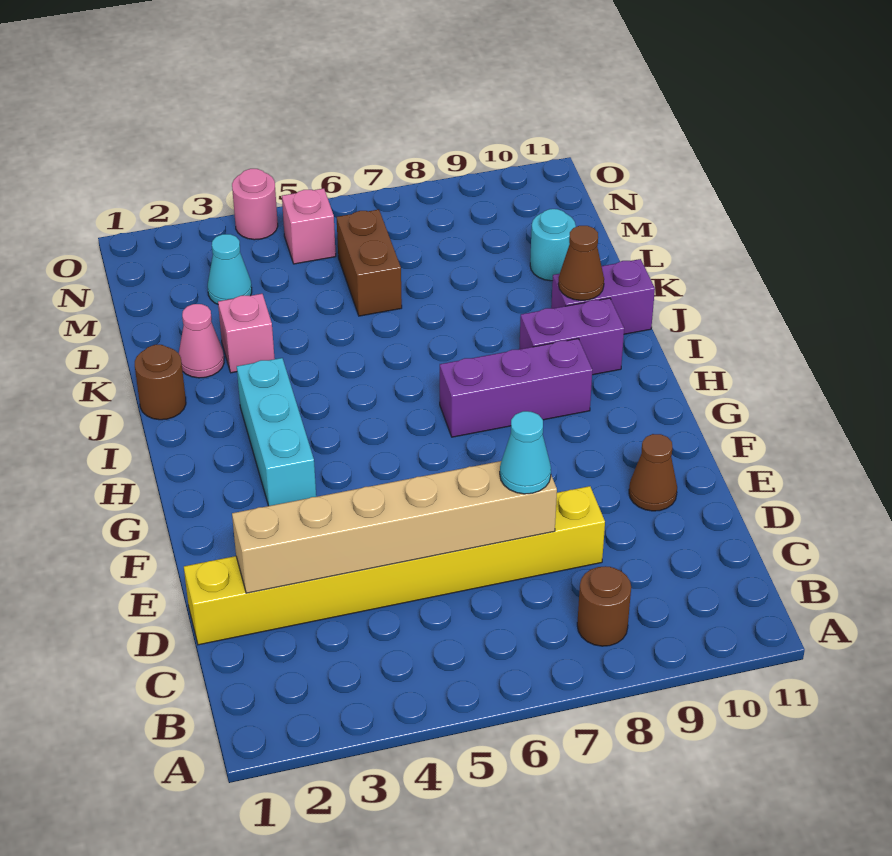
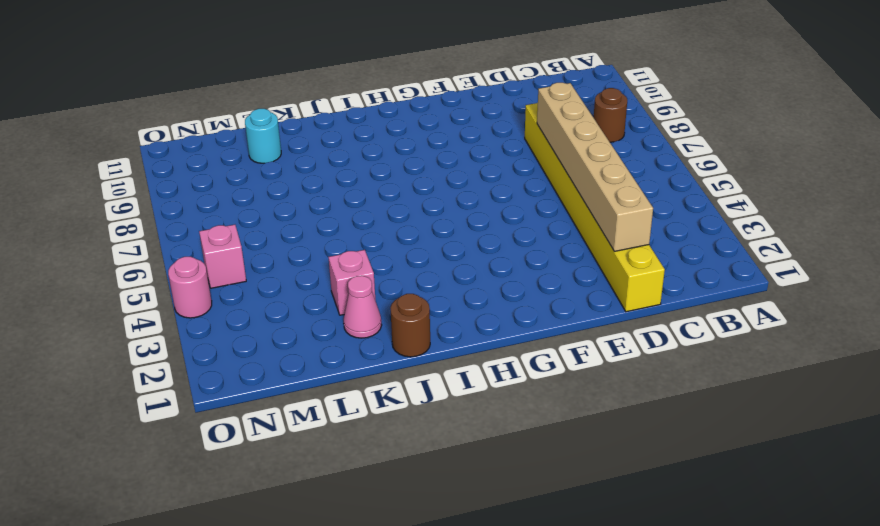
none -> brown cone E10 level 1
none -> cyan brick G3:I3 level 1
none -> purple brick H7:H9 level 1

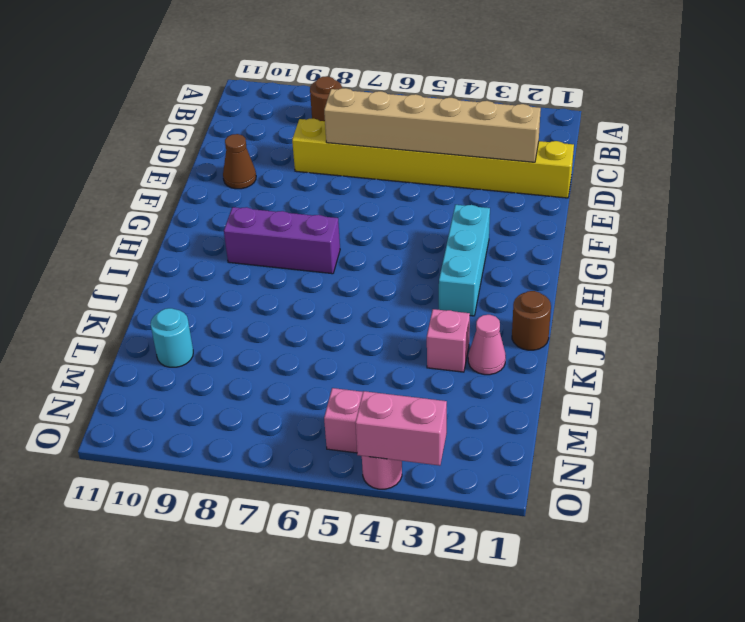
pink brick O3:O4 level 2 -> none
none -> purple brick I9:I10 level 1
none -> purple brick J10:J11 level 1
none -> brown brick L6:M6 level 1

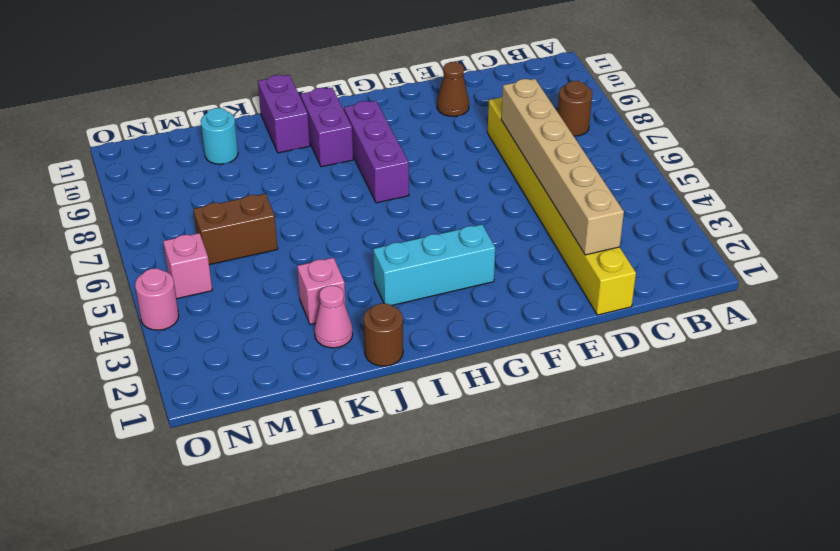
none -> cyan cone M3 level 1
none -> brown cone J10 level 2
none -> cyan cone D7 level 3

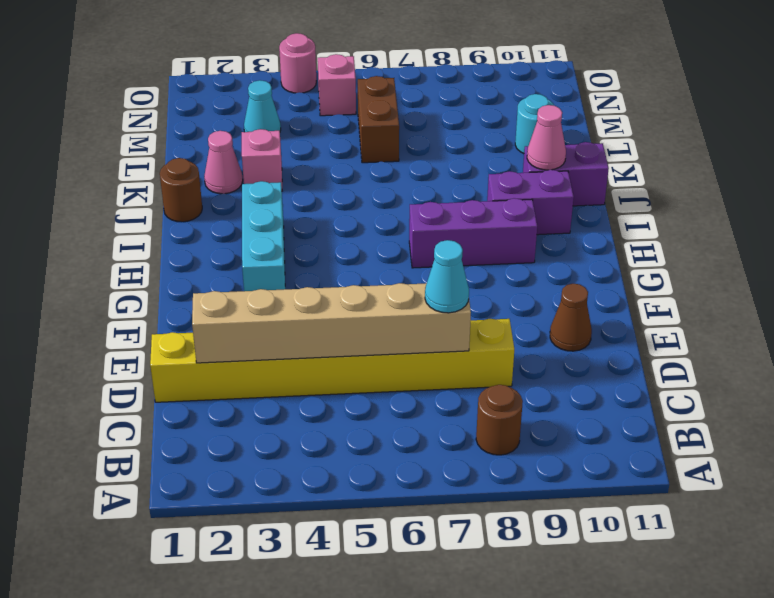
pink cone J10 level 2 -> brown cone J10 level 2

